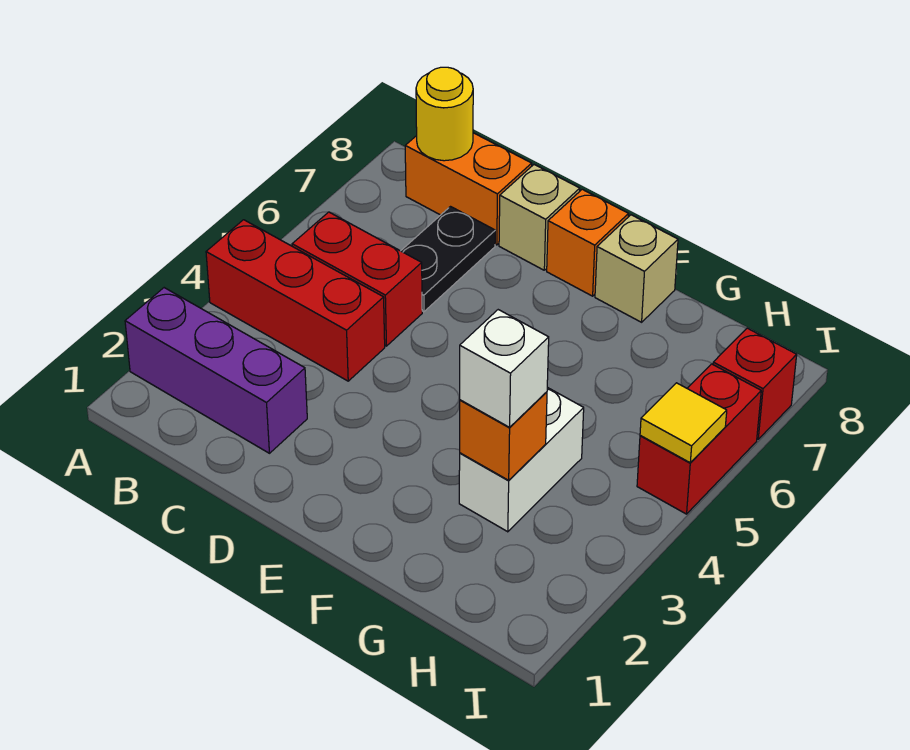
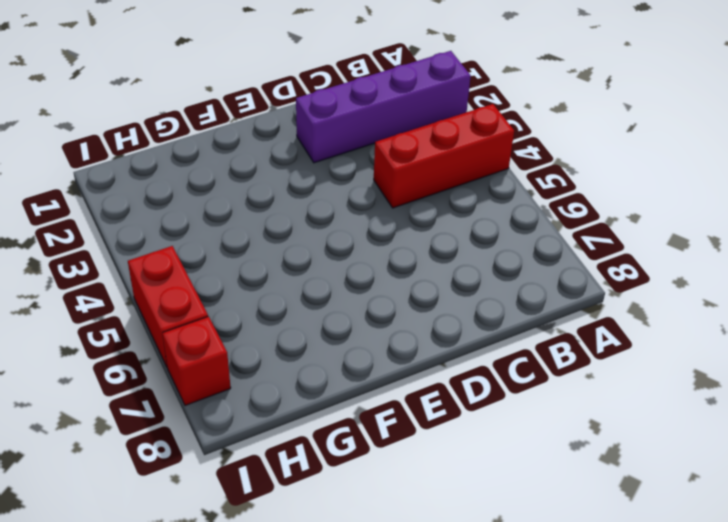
purple brick A2:D2 level 1 -> purple brick A2:C2 level 1
none -> red brick B5:C5 level 1
none -> orange brick B8:C8 level 1
none -> black plate C6:C7 level 1

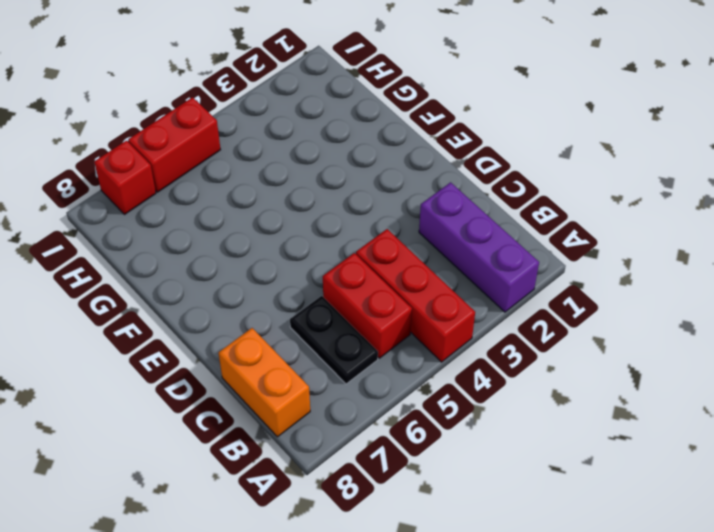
black plate B6:C6 level 1 -> black plate C6:C7 level 1
none -> tan brick D8 level 1
none -> orange brick E8 level 1
none -> tan brick F8 level 1

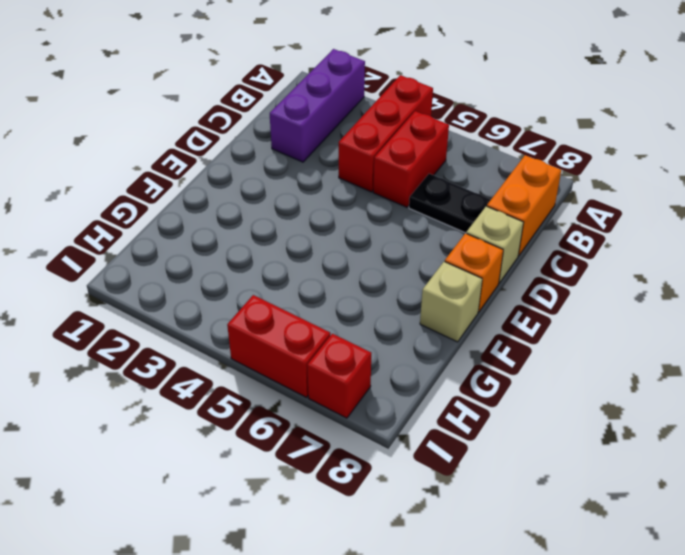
none -> white brick G3:G4 level 1
none -> yellow round brick B8 level 2
none -> orange brick G3 level 2

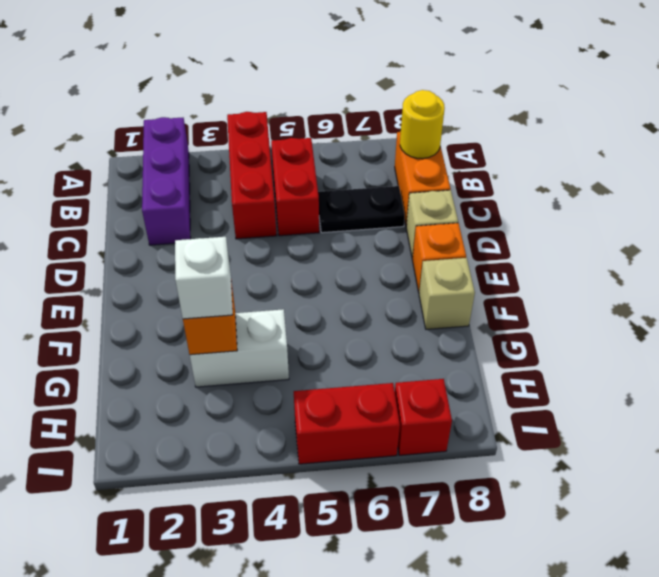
none -> yellow tile I5 level 2

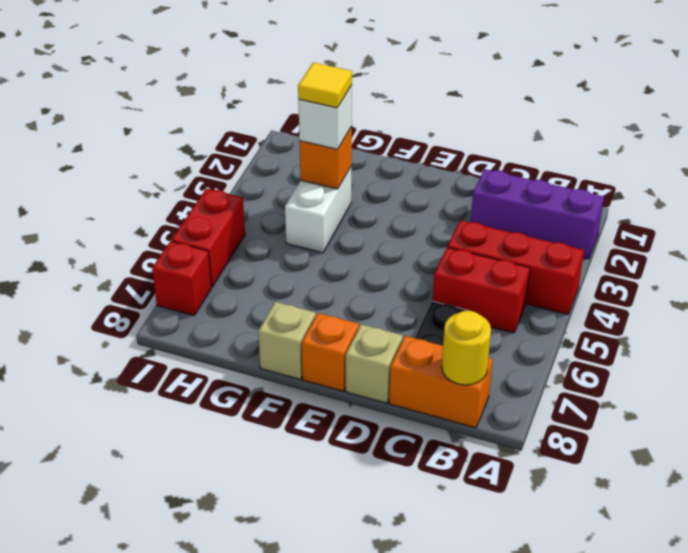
yellow tile G3 level 4 -> yellow tile I5 level 2

